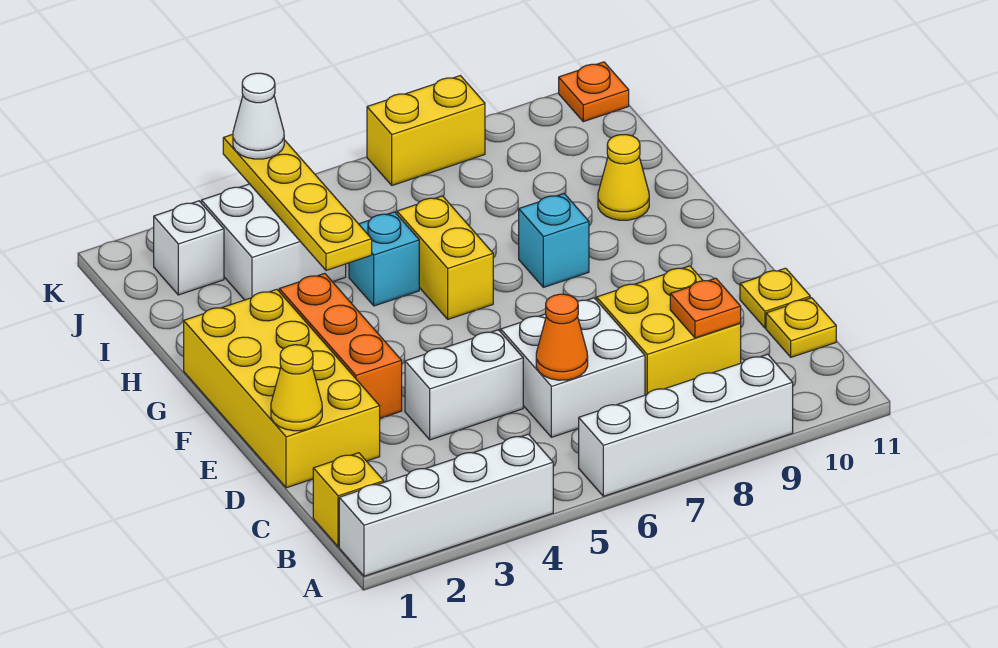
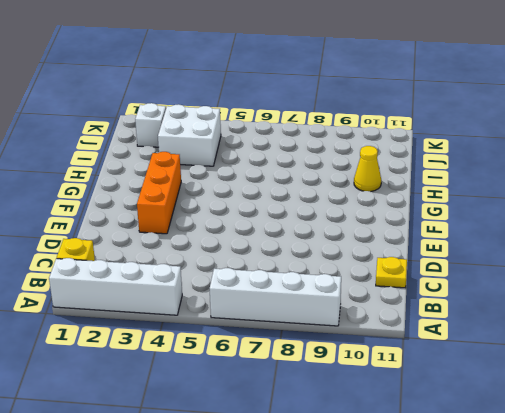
none -> white brick C6:D7 level 1
none -> yellow brick C8:D9 level 1
none -> yellow brick D1:G2 level 1

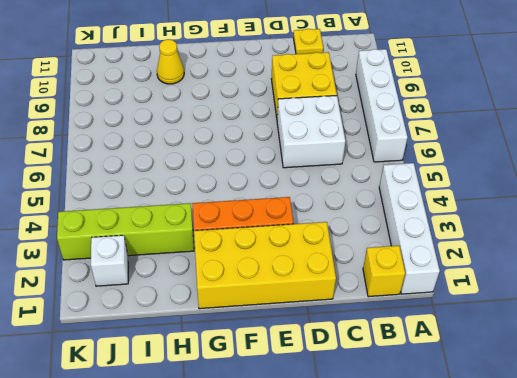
lime brick H3:K3 level 1 -> white brick I3:J4 level 1
none -> white brick D4:D5 level 1
none -> yellow plate D11 level 1
none -> yellow brick G6:H6 level 1

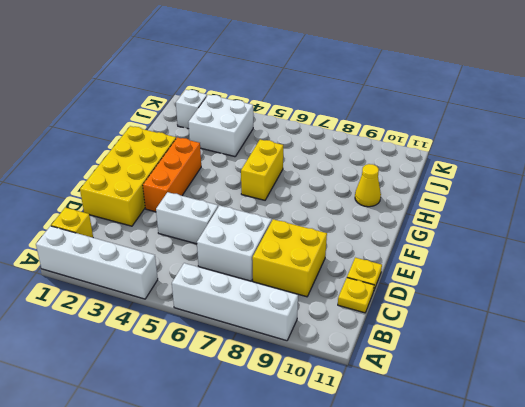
none -> cyan brick G8 level 1
none -> cyan brick H5 level 1
none -> yellow brick K7:K8 level 1

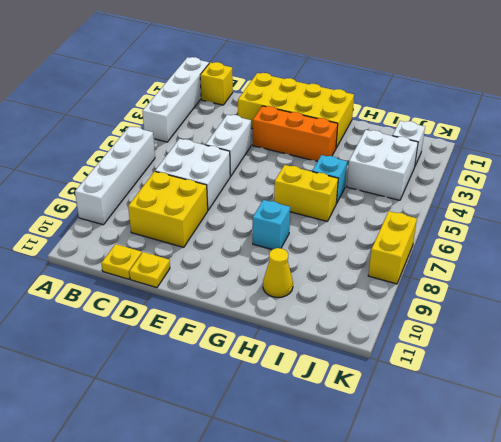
none -> orange plate K11 level 1
none -> orange cone C6 level 2
none -> orange plate C9 level 2

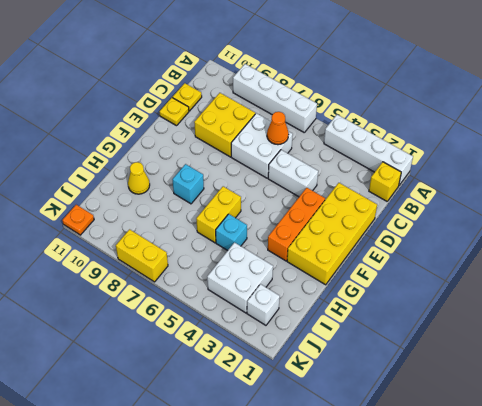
none -> orange plate C9 level 2
none -> yellow cone D1 level 2
none -> yellow plate H4:K4 level 2

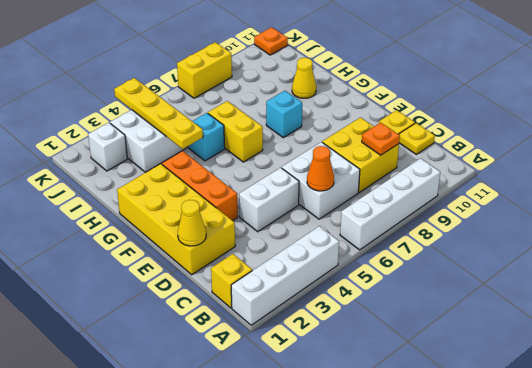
none -> white cone K4 level 3

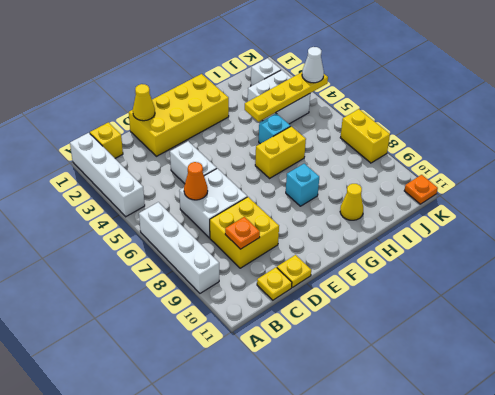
none -> orange brick E3:G3 level 1

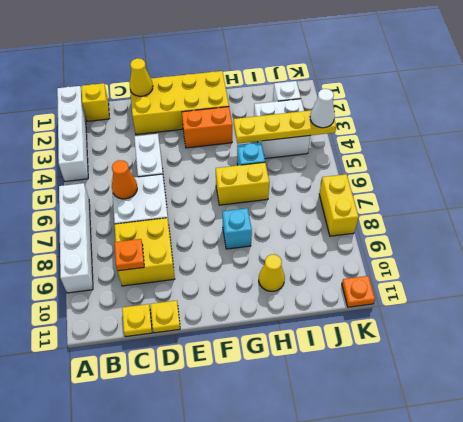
orange brick F3:G3 level 1 -> orange brick E3:G3 level 1

